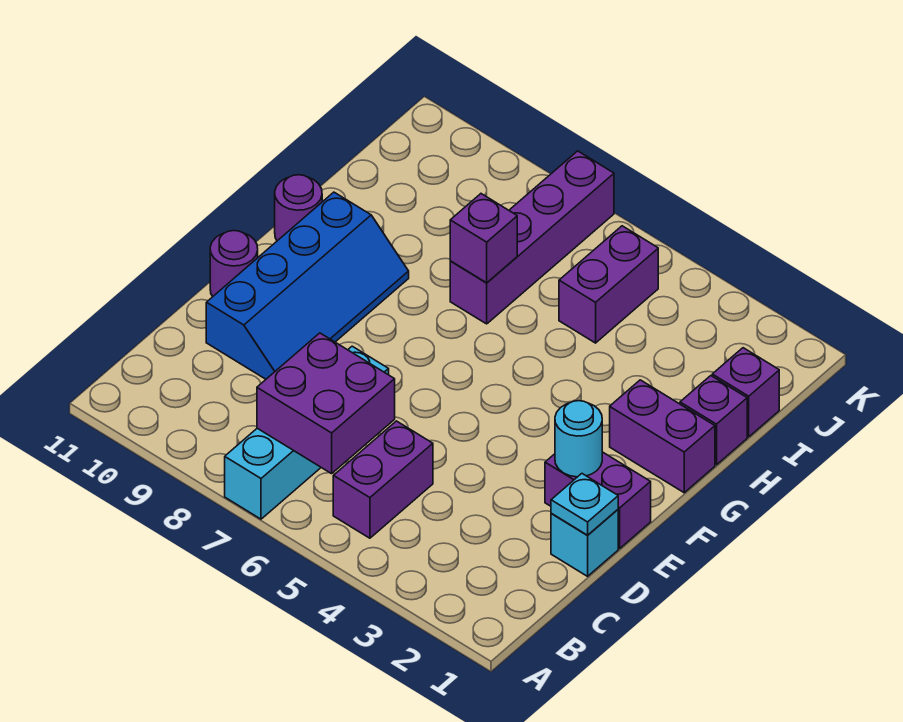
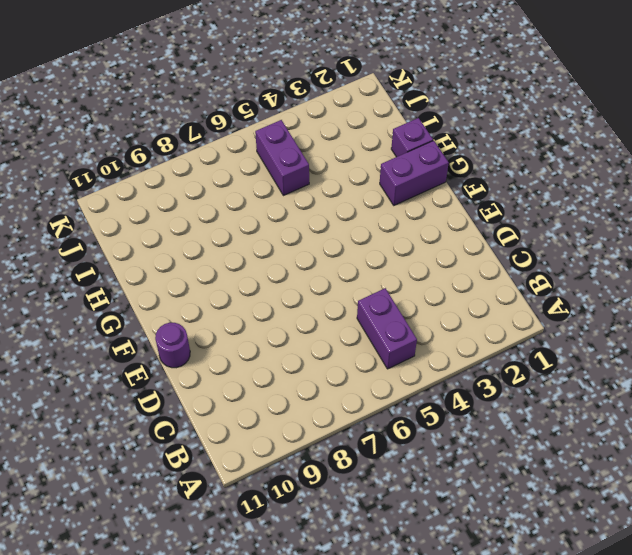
none -> cyan brick A7:D7 level 1
none -> cyan brick D1 level 1
none -> blue slope D9:G10 level 1 top 10

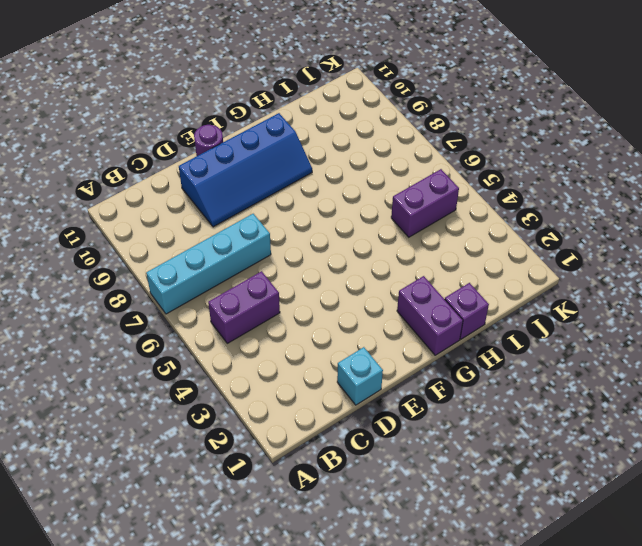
none -> purple brick E1:E2 level 1
none -> purple round brick G11 level 1
none -> purple brick H7:K7 level 1

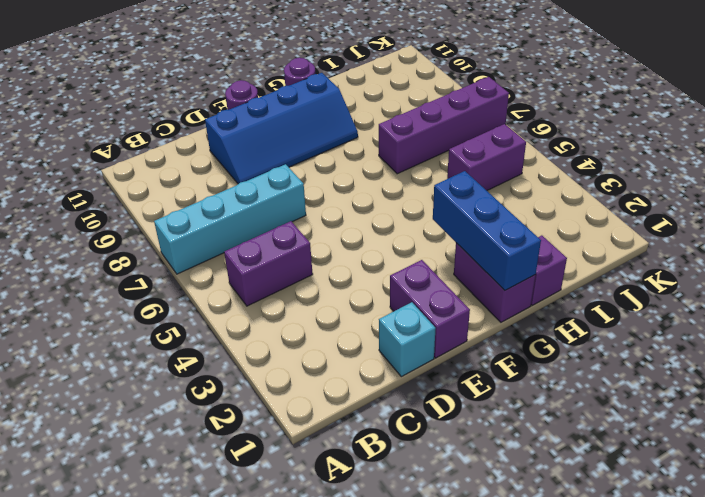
blue brick G1:G3 level 2 -> none
none -> purple brick I1 level 1
none -> purple brick B6:C7 level 2
none -> cyan plate D1 level 2

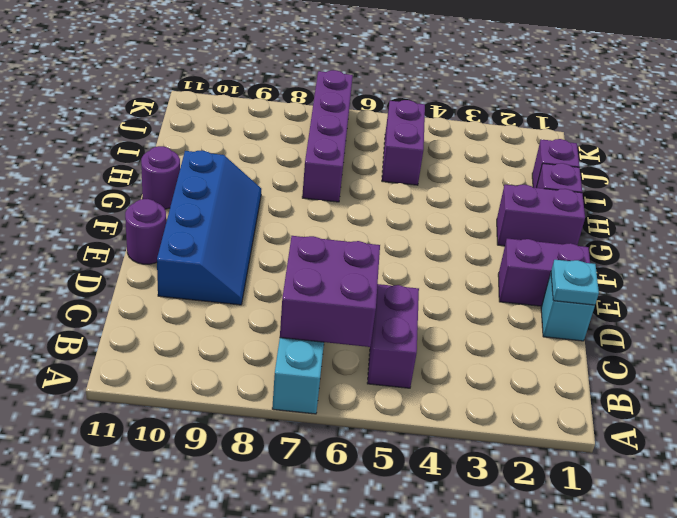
none -> cyan round brick E2 level 2
none -> purple brick H7 level 2

